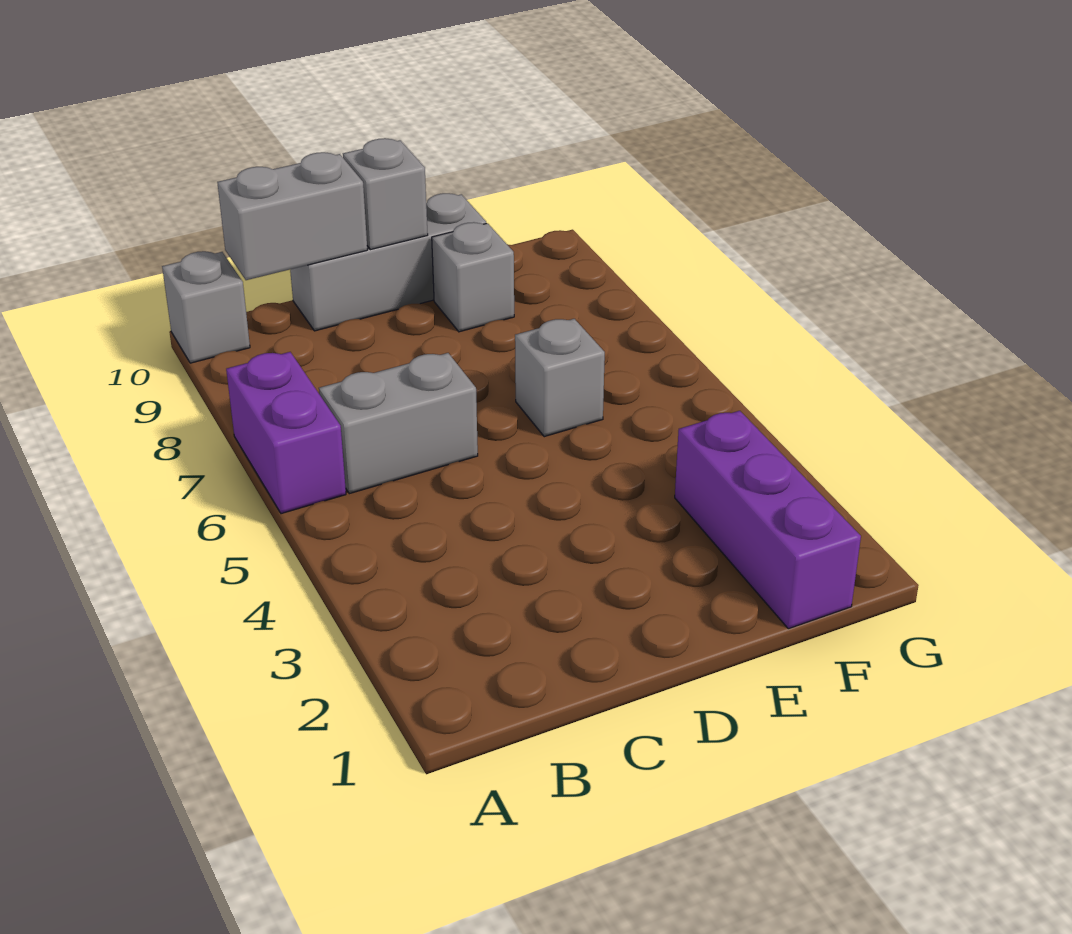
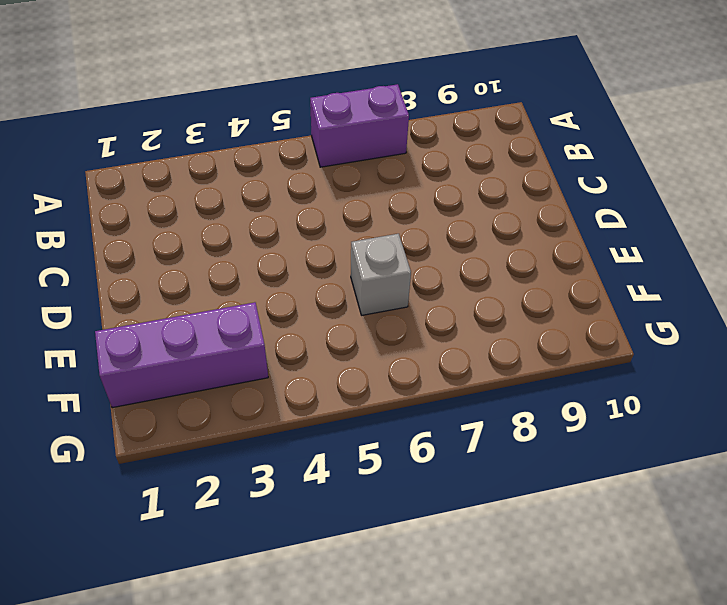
none -> grey brick A10 level 1
none -> grey brick B6:C6 level 1

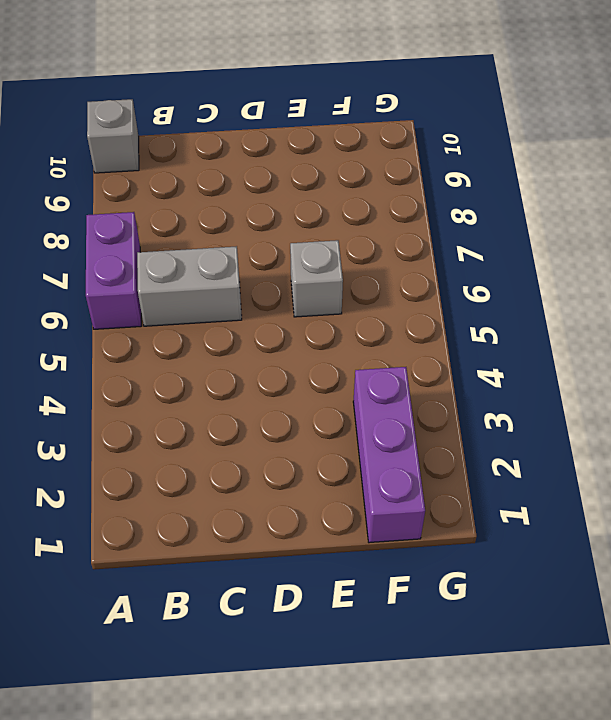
none -> grey brick C10:E10 level 1
none -> grey brick E9 level 1

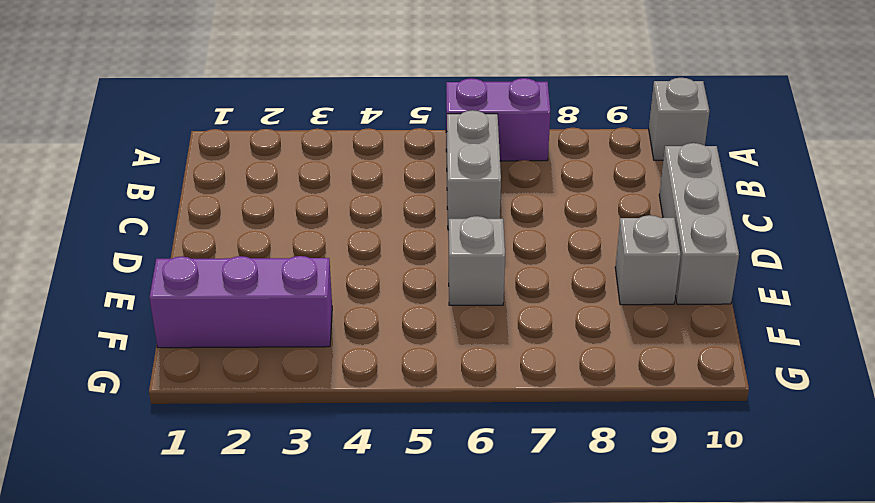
none -> grey brick B10:C10 level 2
none -> grey brick D10 level 2

